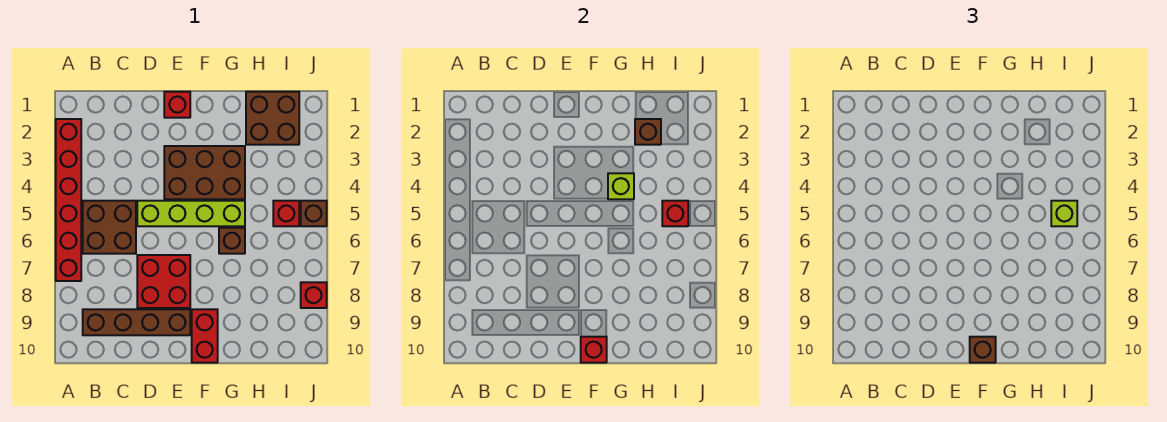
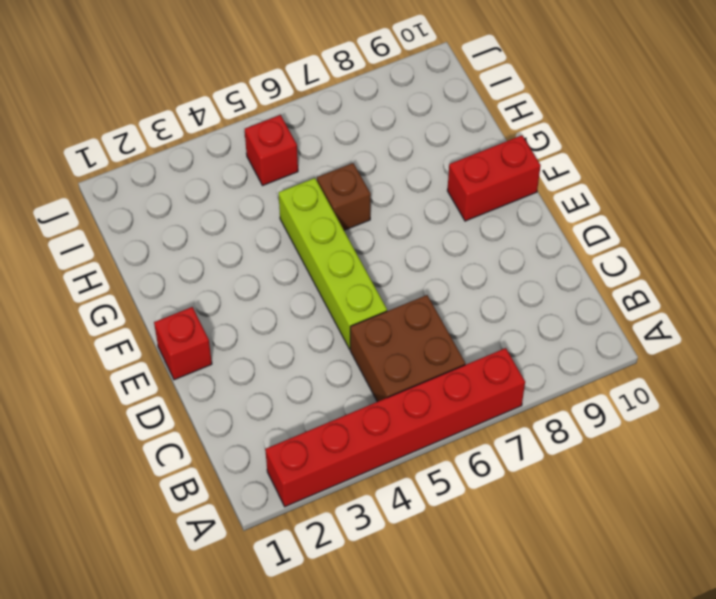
none -> brown brick B9:E9 level 1
none -> red brick D7:E8 level 1
none -> brown brick E3:G4 level 1

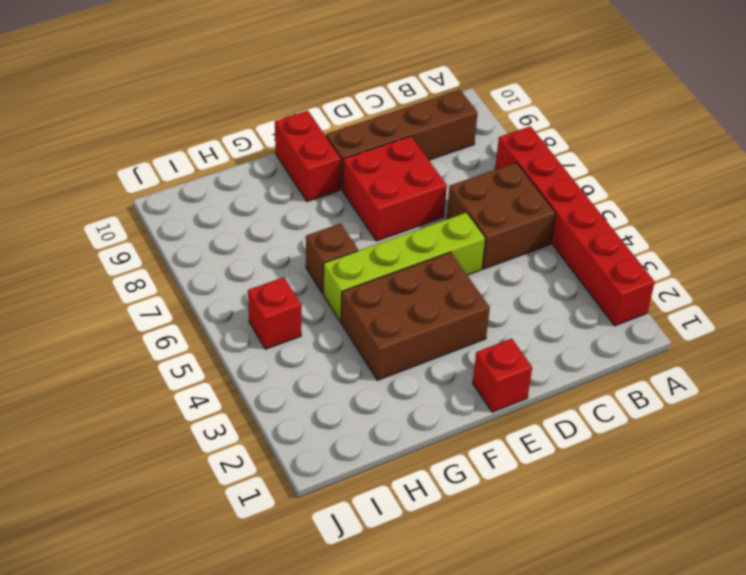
none -> brown brick H1:I2 level 1
none -> brown brick J5 level 1
none -> red brick J8 level 1

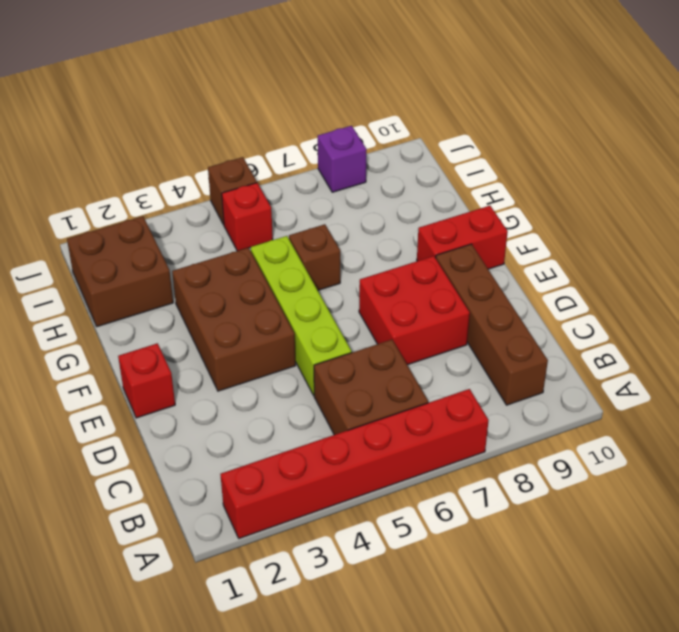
purple brick J8 level 1 -> red brick J8 level 1
none -> red brick F10 level 2
none -> lime brick G4 level 2
none -> brown brick H2 level 2

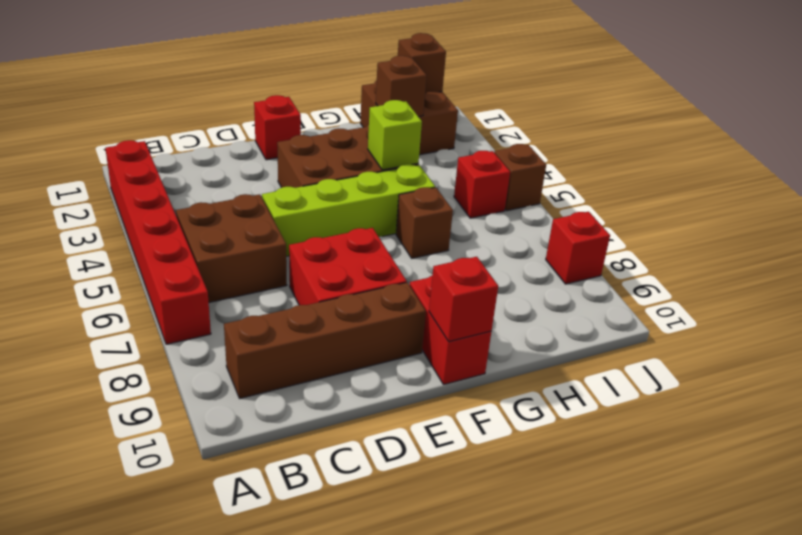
brown brick I1 level 2 -> brown brick F10 level 3
none -> red brick I5 level 2
none -> lime brick I5 level 3

